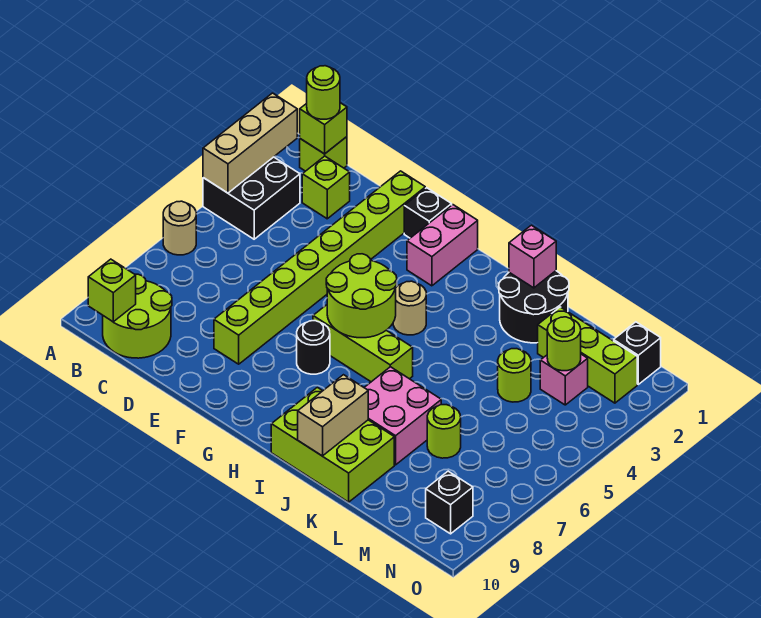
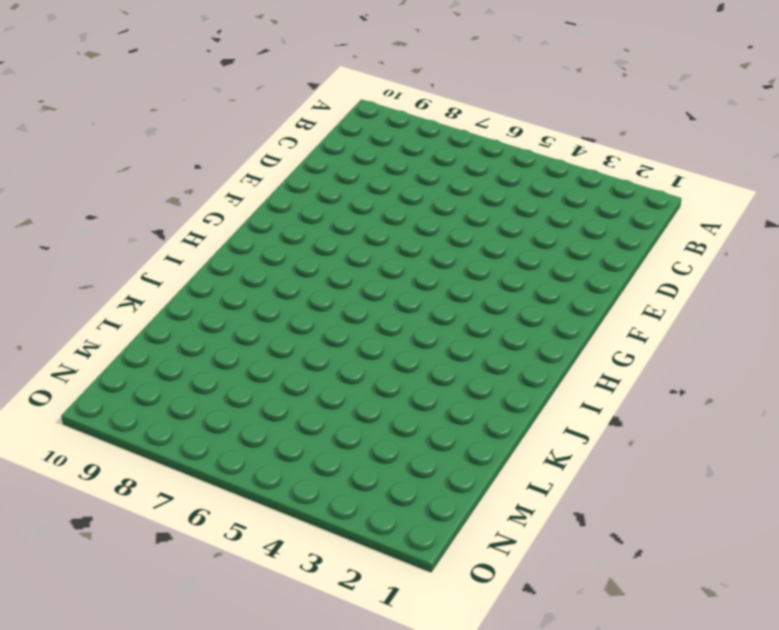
none -> black brick A3:B4 level 1
none -> tan round brick A6 level 1
none -> lime brick B1 level 1

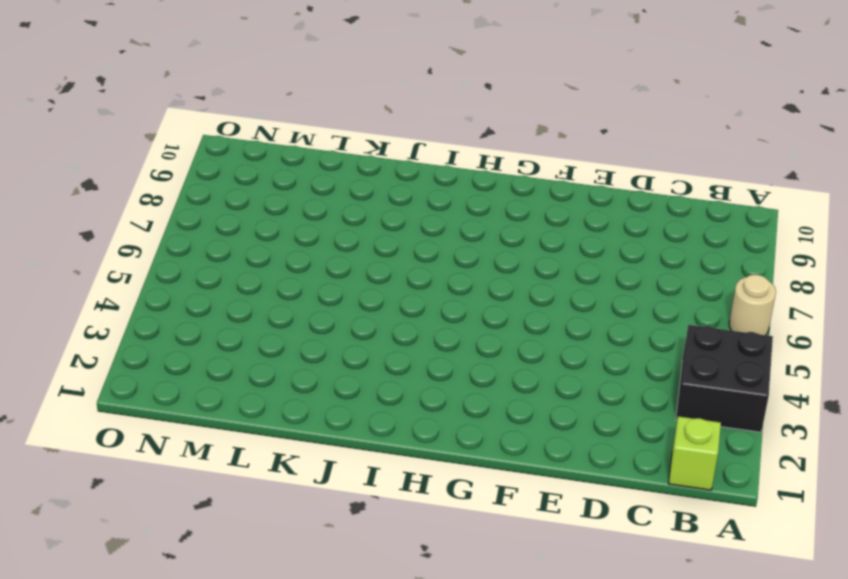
none -> lime round brick B9:C10 level 1
none -> lime brick C2 level 1
none -> lime brick E1:E8 level 1

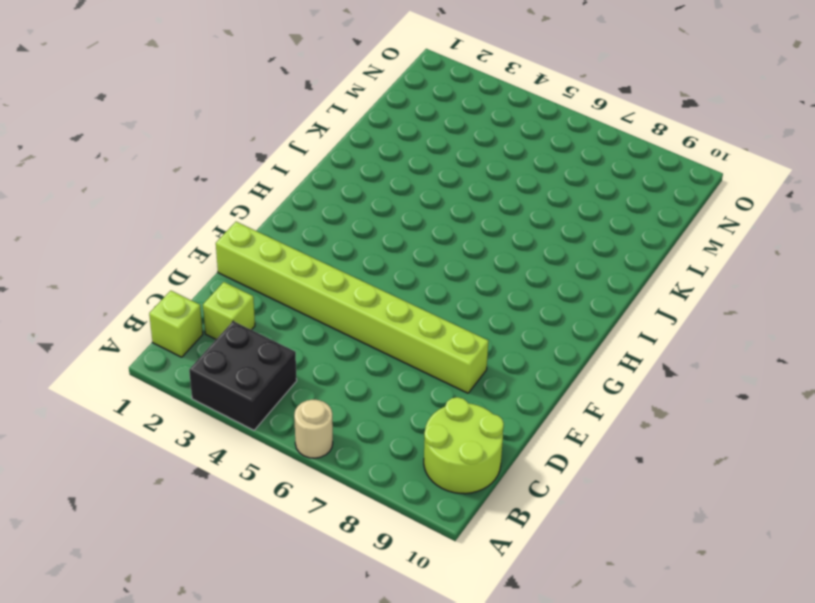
none -> black brick F1 level 1
none -> pink brick G1:G2 level 1
none -> lime brick G6:I6 level 1

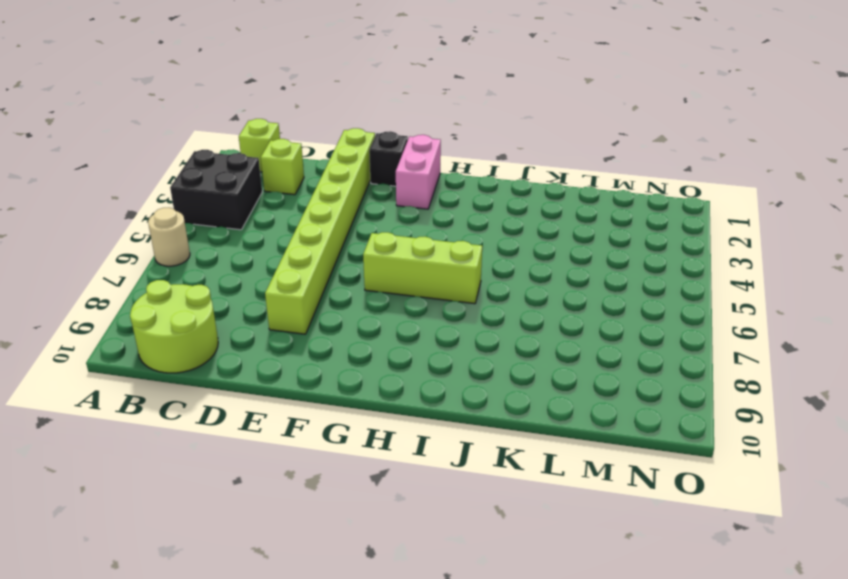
none -> black round brick G7 level 1
none -> tan round brick H4 level 1
none -> lime brick I9:K10 level 1

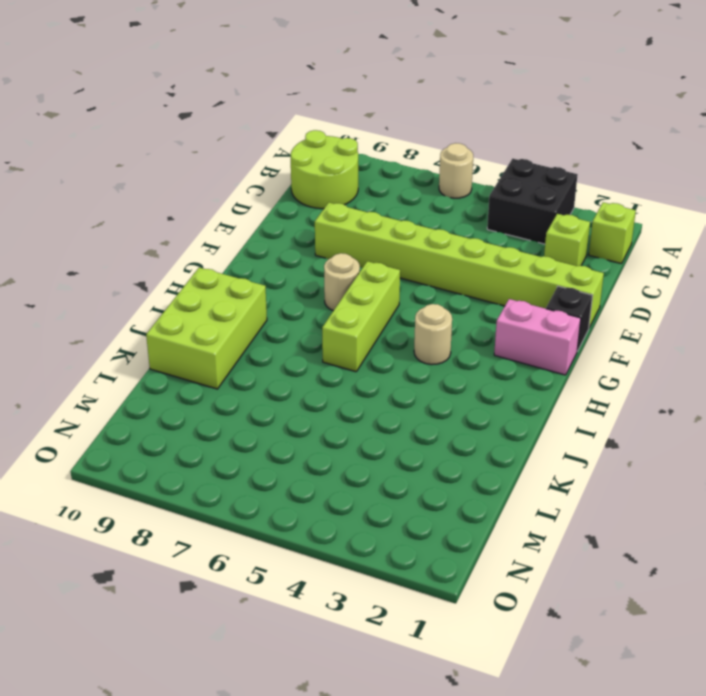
tan round brick G7 level 1 -> black round brick G7 level 1
none -> black round brick J1:K2 level 1
none -> pink brick J7:K8 level 1
none -> lime brick L2:N2 level 1

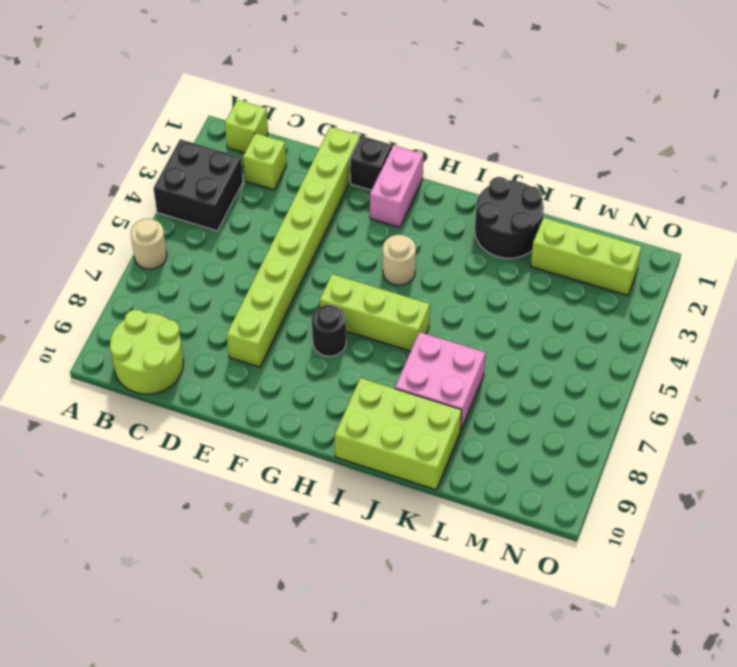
none -> lime round brick L4 level 1
none -> lime round brick L7 level 1
none -> pink brick M3 level 1

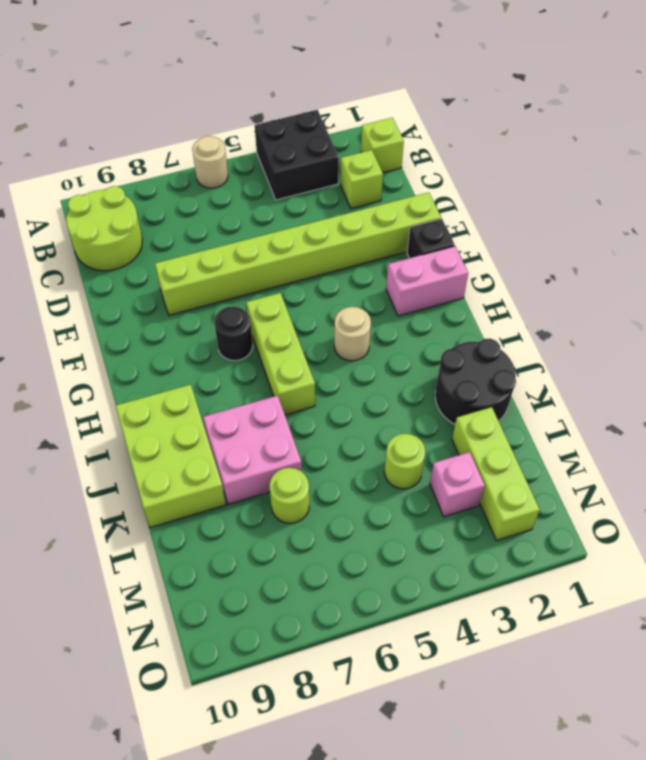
none -> black brick N1 level 1
none -> black brick N9 level 1
none -> tan brick A2:A4 level 2

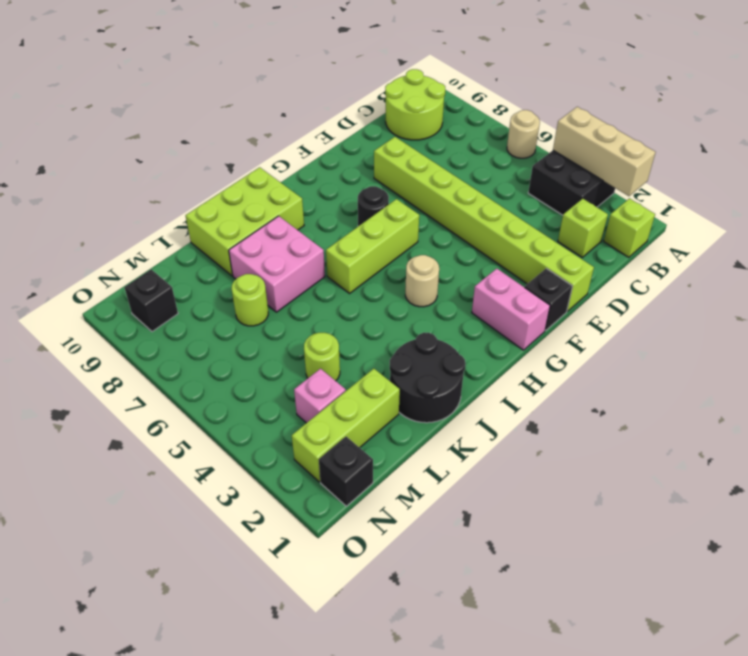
none -> lime brick B1 level 2
none -> lime brick B10 level 2
none -> lime round brick G5:H6 level 2

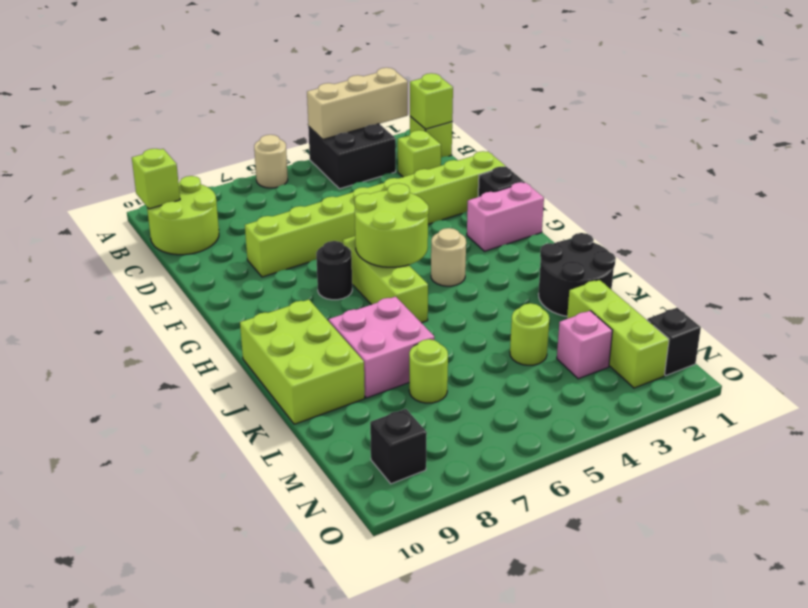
none -> pink brick J1 level 2
none -> tan brick J9:J10 level 2
none -> lime round brick M3 level 2

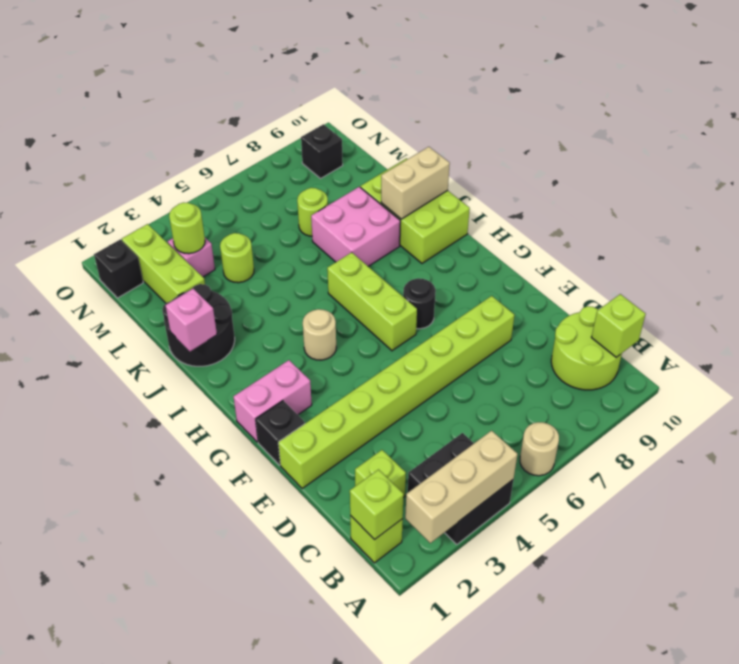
none -> lime round brick G5:H6 level 2
none -> lime round brick B1 level 3

